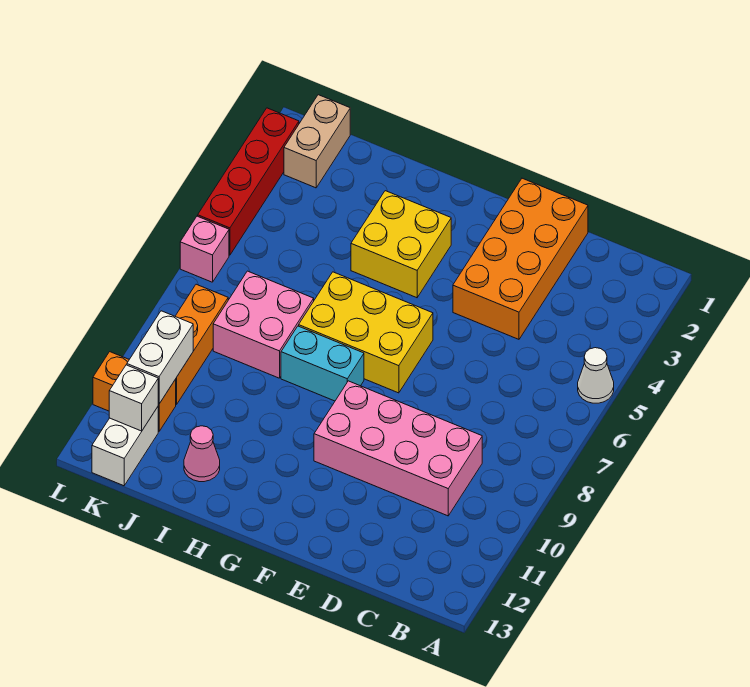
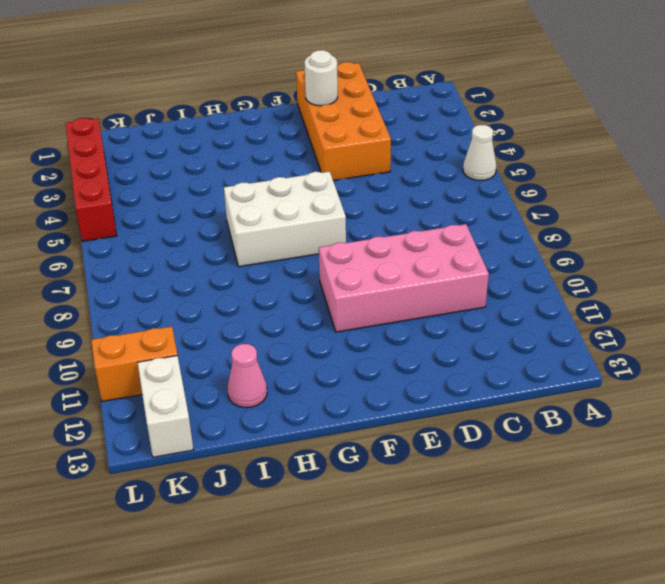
white round brick E2 level 2 -> none
white brick F6:H7 level 1 -> yellow brick F6:H7 level 1
none -> yellow brick G3:H4 level 1
none -> cyan brick G8:H8 level 1
none -> pink brick I7:J8 level 1

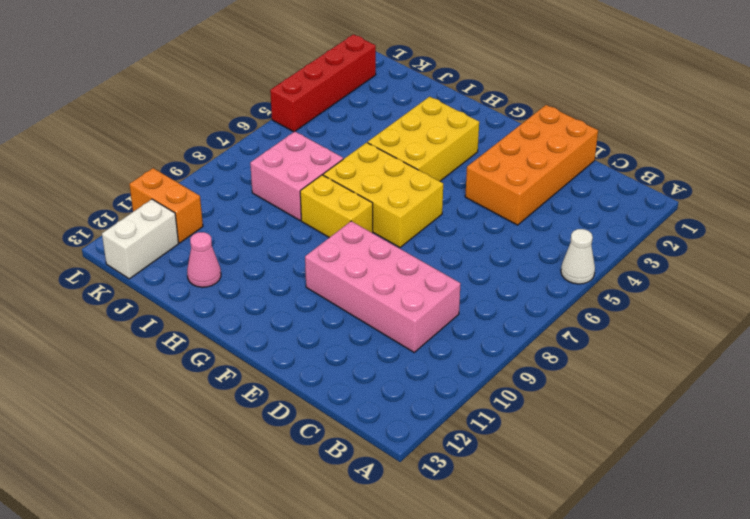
yellow brick G3:H5 level 1 -> yellow brick G3:H4 level 1
yellow brick G8:H8 level 1 -> cyan brick G8:H8 level 1
none -> tan brick K1:K2 level 1
none -> orange brick K8:K10 level 1
none -> pink brick L6 level 1

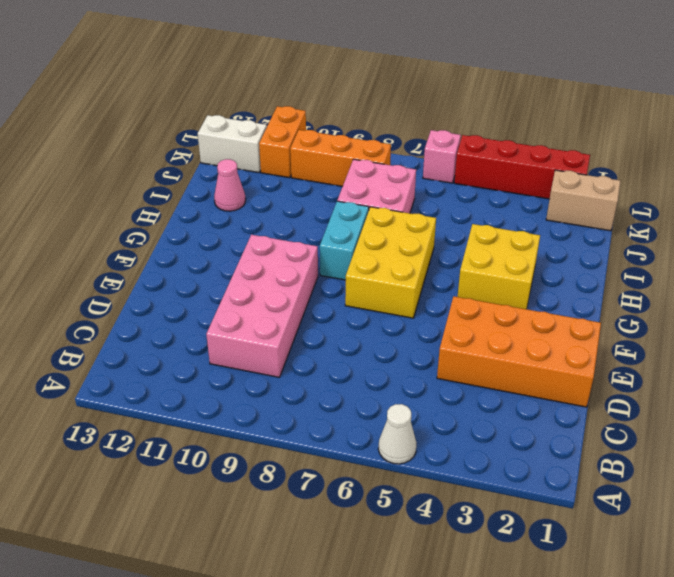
none -> white brick K10:K11 level 2
none -> white brick K12 level 2

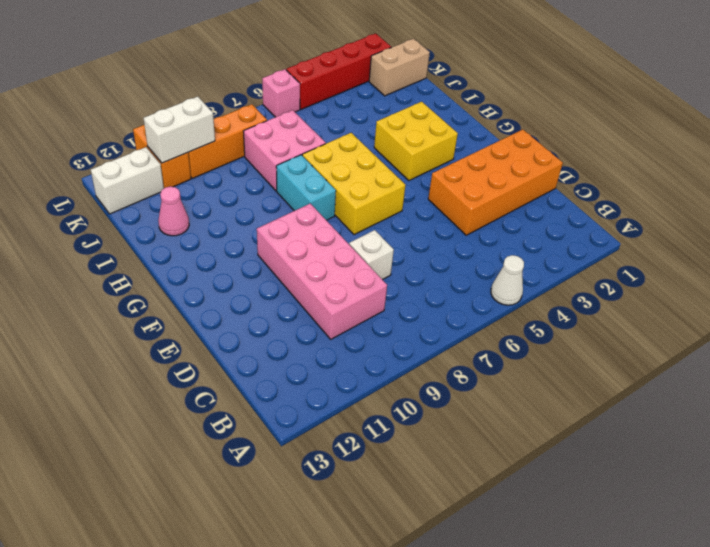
white brick D8 level 1 -> white brick K12 level 2

